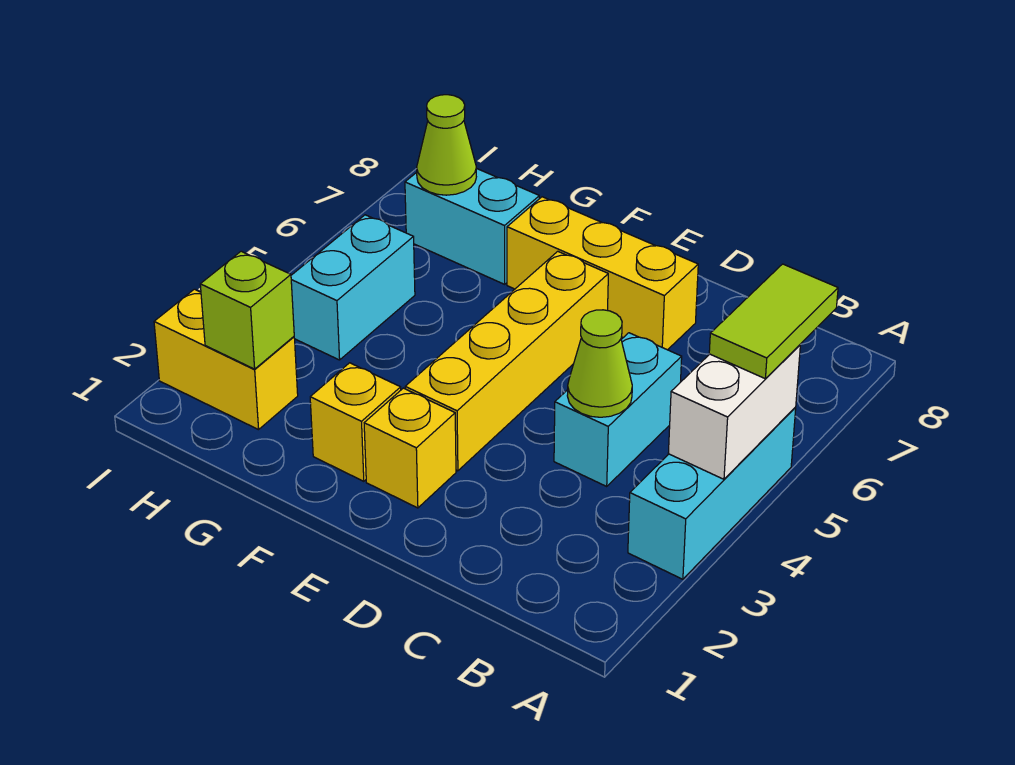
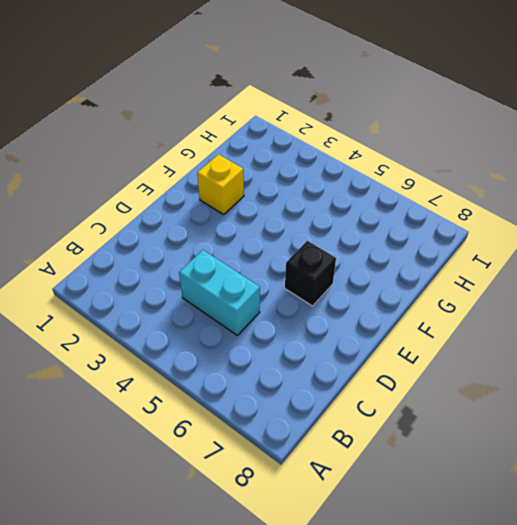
black brick E6 level 1 -> yellow brick E3:E6 level 1
none -> cyan brick A3:A5 level 1
none -> yellow brick D7:F7 level 1
none -> yellow brick E2 level 1

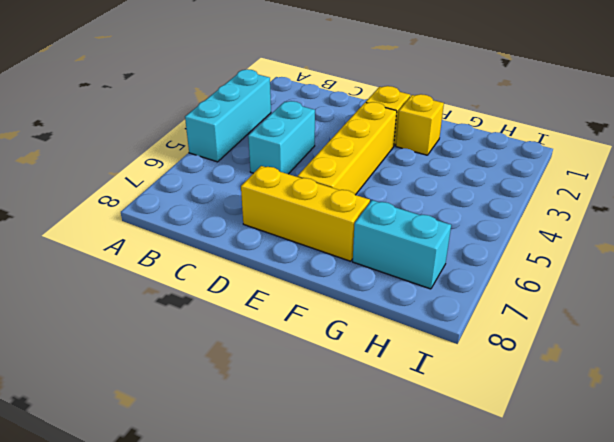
none -> yellow brick H2:I2 level 1
none -> cyan brick H4:H5 level 1
none -> white brick A4:A5 level 2

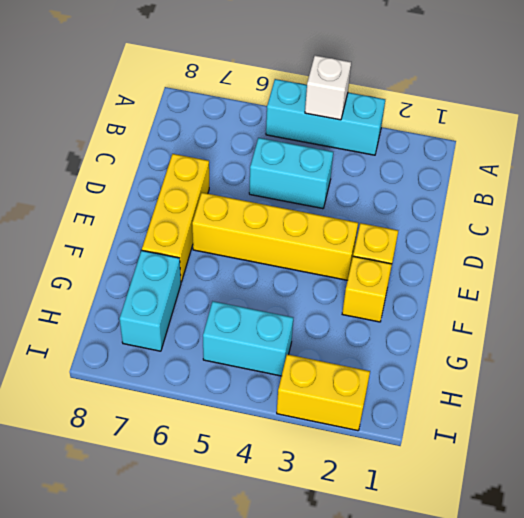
white brick A4 level 2 -> white brick A4:A5 level 2
yellow brick I2:I3 level 1 -> yellow brick H2:I2 level 1
none -> lime cone C4 level 2
none -> lime brick H2 level 2
none -> lime cone H7 level 2

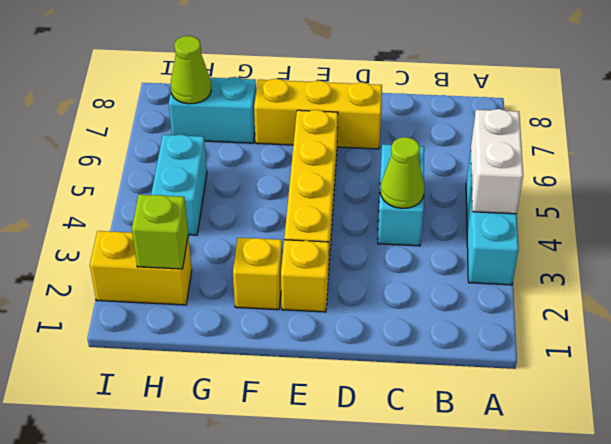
none -> lime tile A5:A6 level 3

